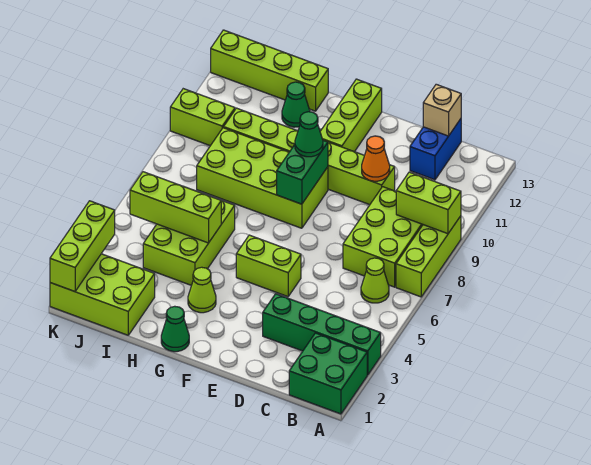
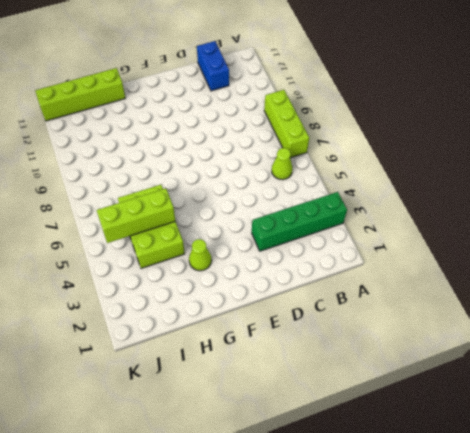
none -> green brick A1:B2 level 1
none -> lime brick B7:C9 level 1
none -> lime brick D10:I10 level 1

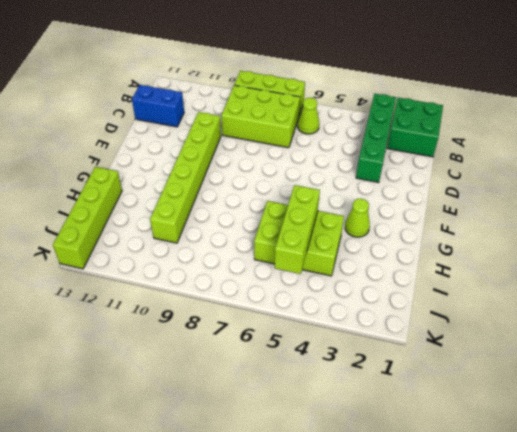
none -> lime brick E5:F5 level 1
none -> lime brick F8:I9 level 1
none -> lime brick F11:F13 level 1

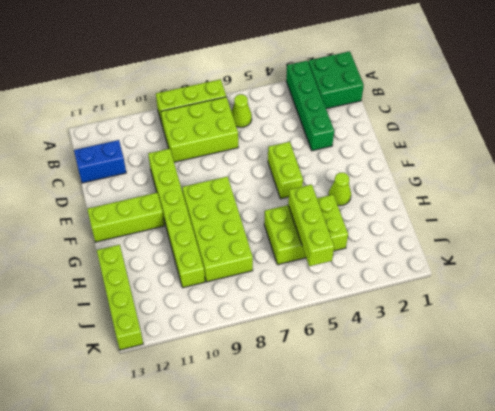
none -> green cone G1 level 1
none -> green cone H12 level 1
none -> lime brick I1:K2 level 1

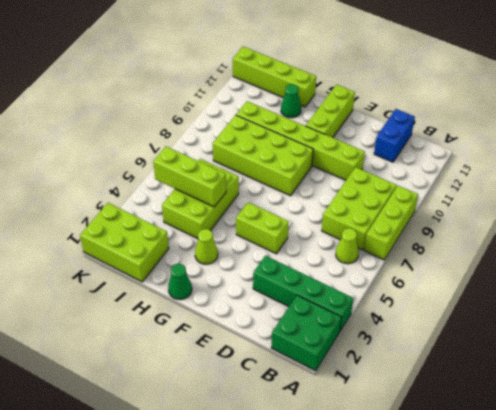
none -> lime brick J10:K10 level 1
none -> lime brick A9:B9 level 2
none -> tan brick C13 level 2

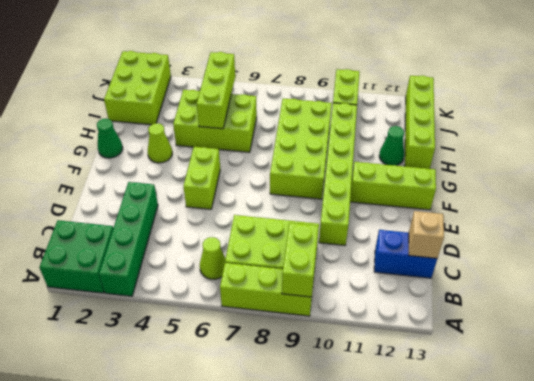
none -> orange cone D10 level 2
none -> green brick F8:F9 level 2
none -> lime brick K1:K3 level 2

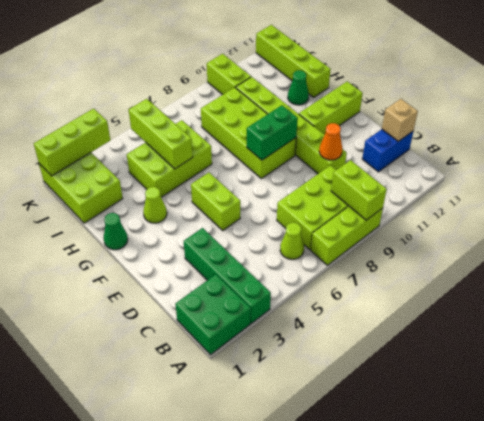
none -> green cone F9 level 3

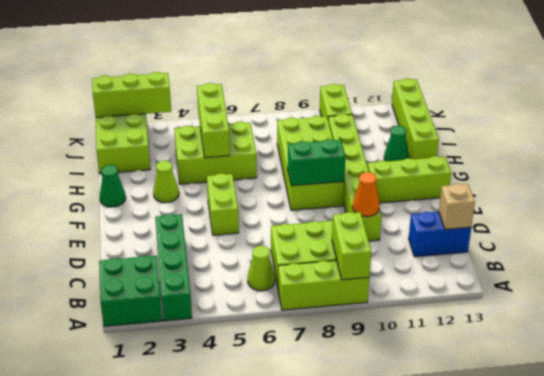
none -> green cone F9 level 3

